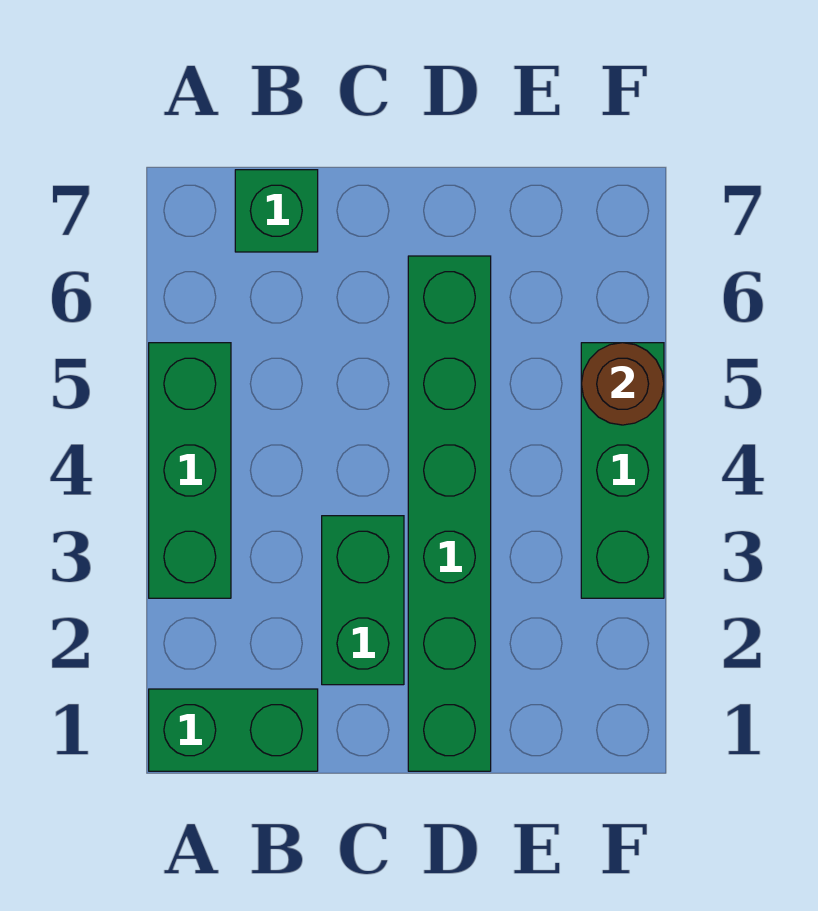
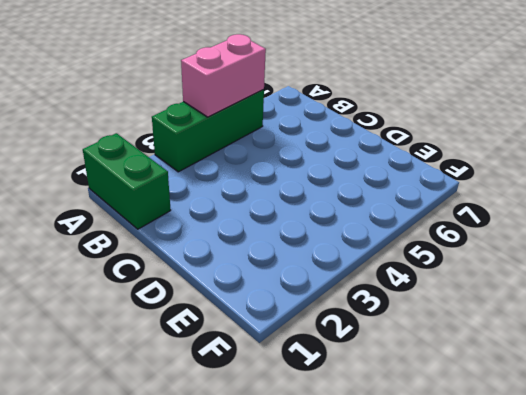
pink brick A4:A5 level 2 -> none
none -> green brick B7 level 1
none -> green brick C2:C3 level 1

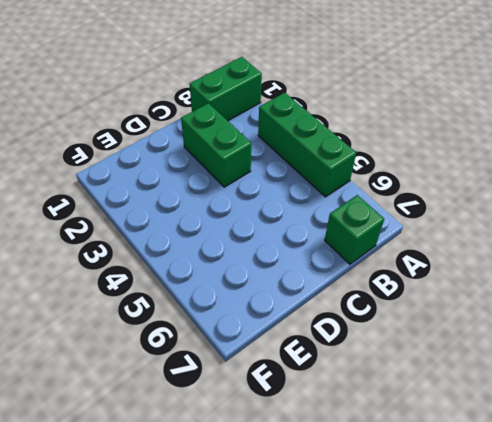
none -> green brick D1:D6 level 1
none -> green brick F3:F5 level 1

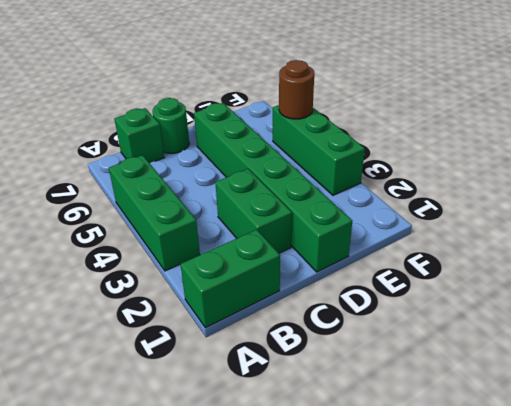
green round brick C7 level 1 -> none

